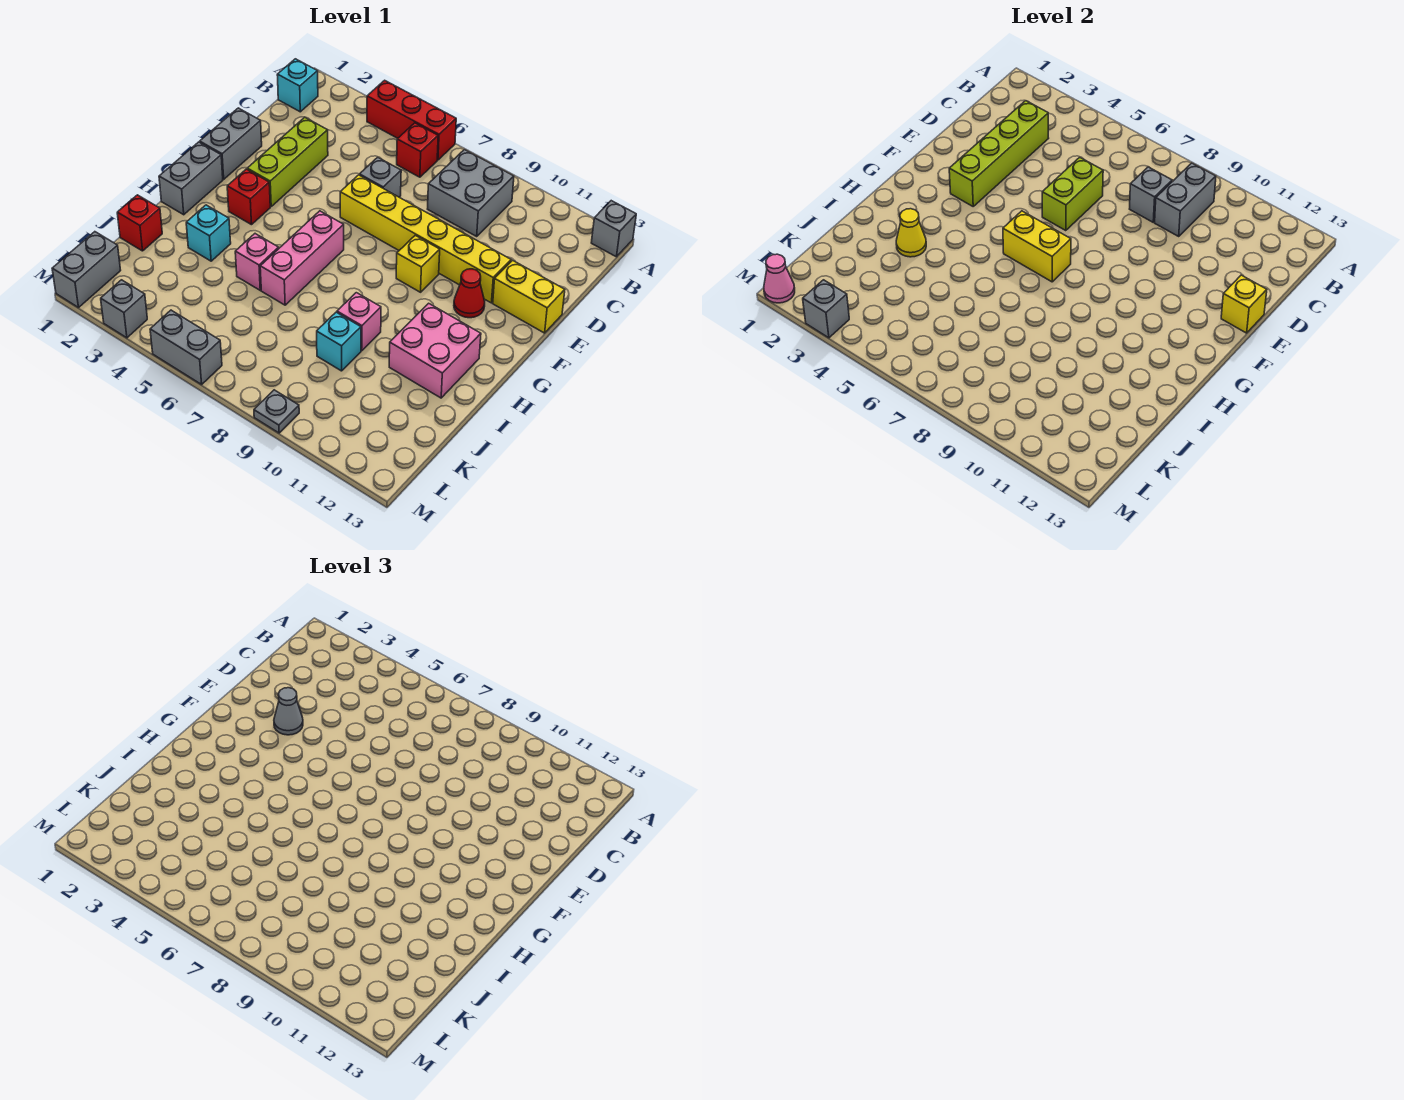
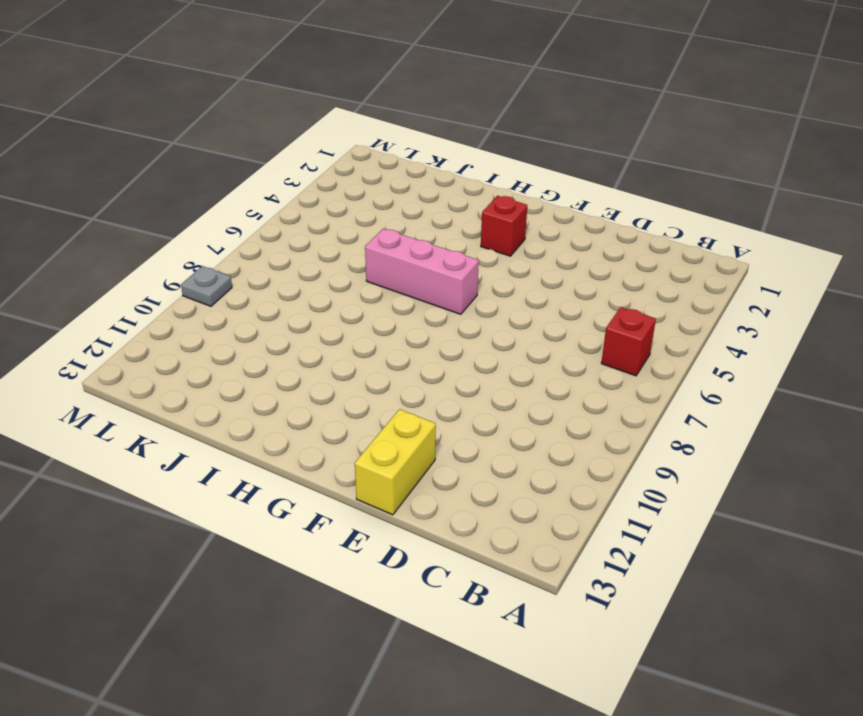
none -> red brick A4:A6 level 1
none -> grey brick A13 level 1
none -> cyan brick B1 level 1
none -> grey brick B8:C9 level 1

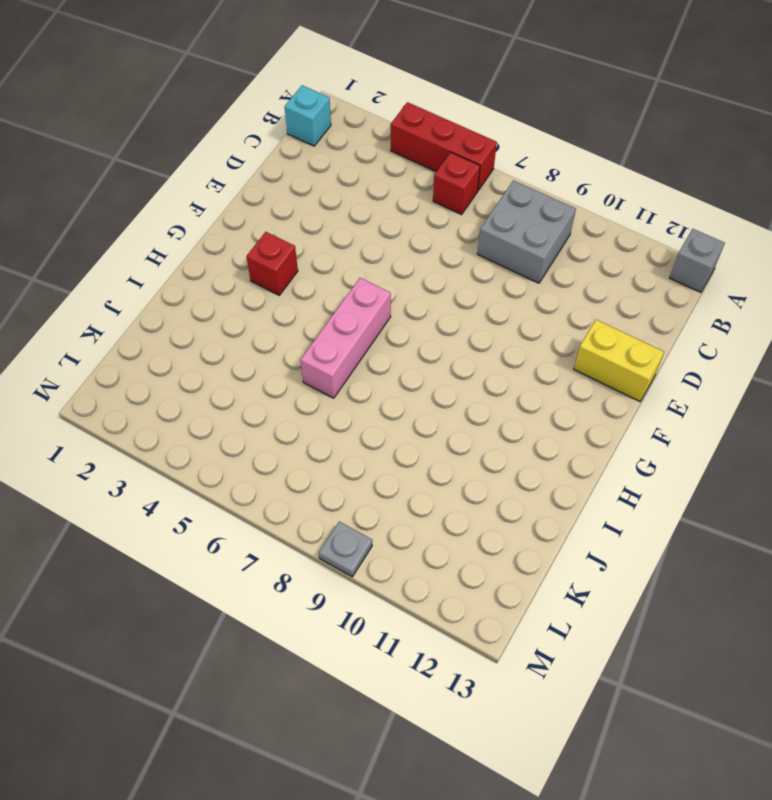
none -> lime brick D3:F3 level 1
none -> grey brick D6 level 1
none -> grey brick E1:F1 level 1
none -> yellow brick E6:E11 level 1

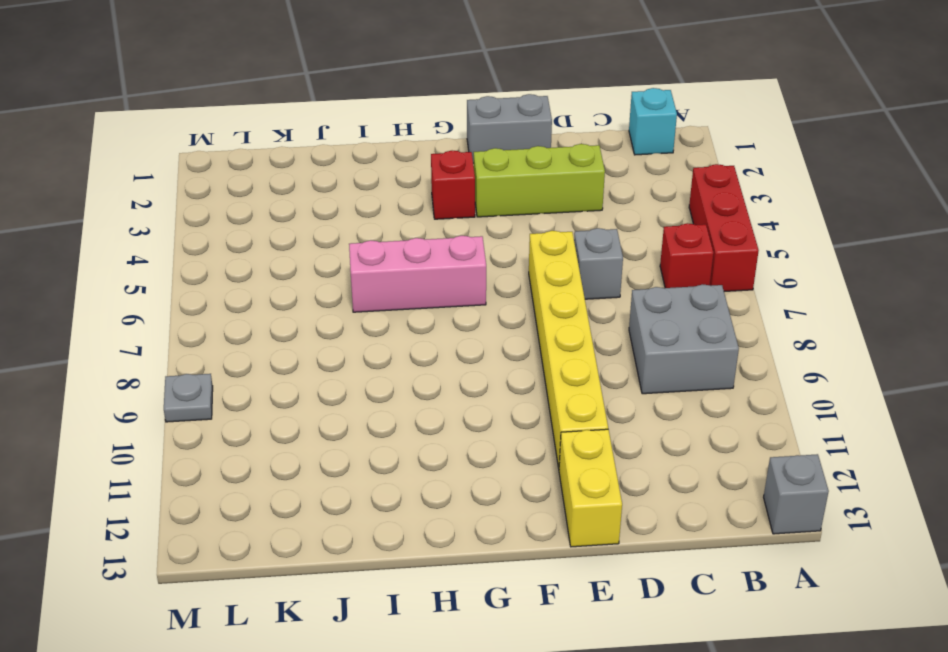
none -> yellow brick F9 level 1
none -> red cone F11 level 1
none -> grey brick G1:H1 level 1
none -> pink brick H11:I12 level 1

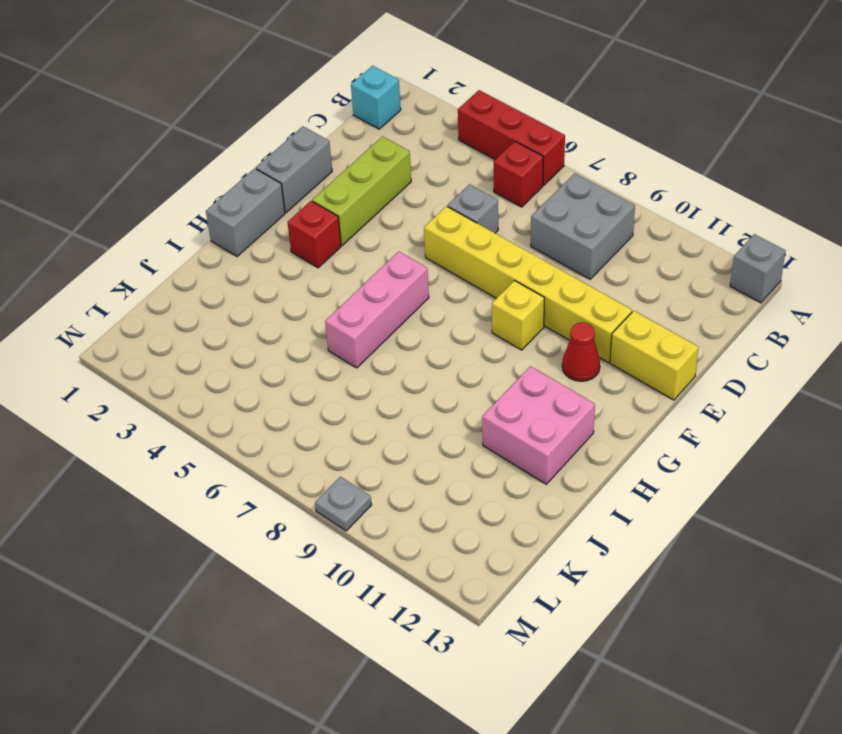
none -> cyan brick I3 level 1
none -> pink brick I5 level 1
none -> pink brick I9 level 1
none -> red brick J1 level 1

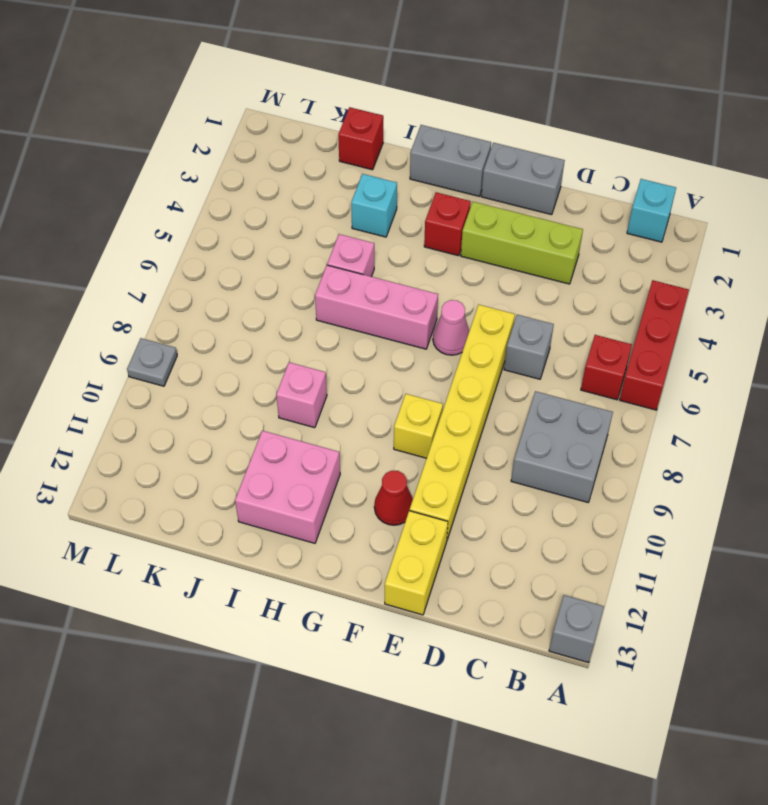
pink cone F6 level 1 -> pink cone M1 level 2
none -> cyan brick J9 level 1
none -> grey brick L1:M1 level 1
none -> grey brick M3 level 1
none -> grey brick M5:M6 level 1

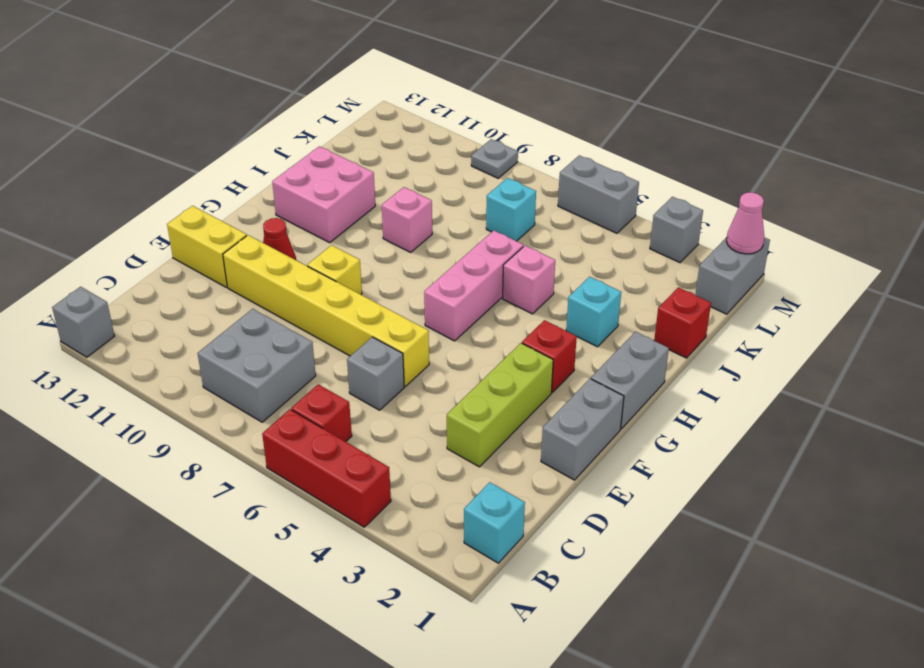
cyan brick K7 level 1 -> cyan brick J9 level 1
none -> grey brick B9:C9 level 2
none -> lime brick C3:F3 level 2
none -> grey brick C8 level 2
none -> lime brick D6:E6 level 2

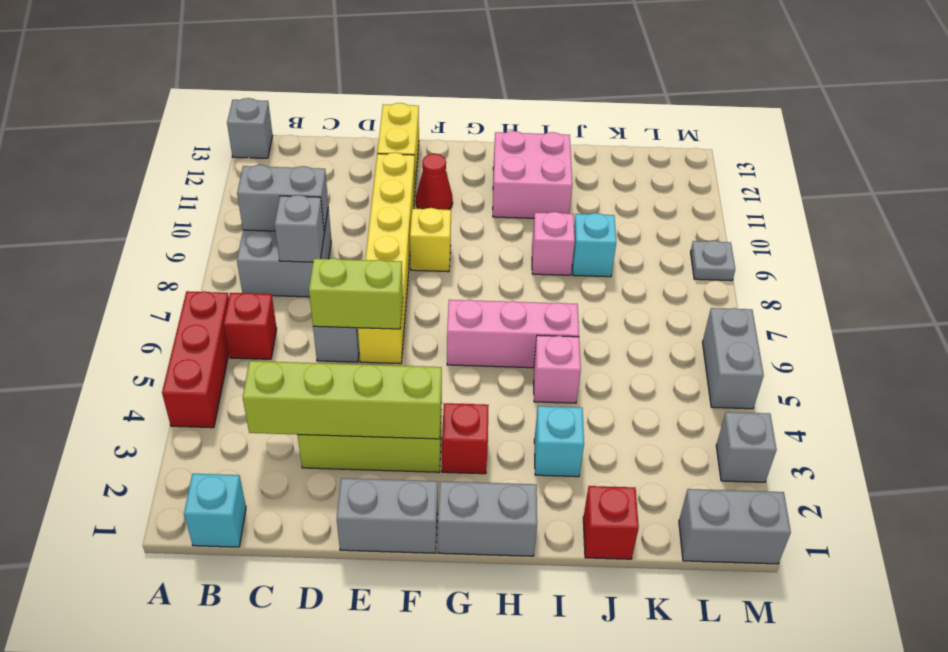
none -> yellow brick E13 level 2
none -> yellow brick G6:G7 level 2
none -> yellow cone I3 level 2
none -> pink cone M1 level 2

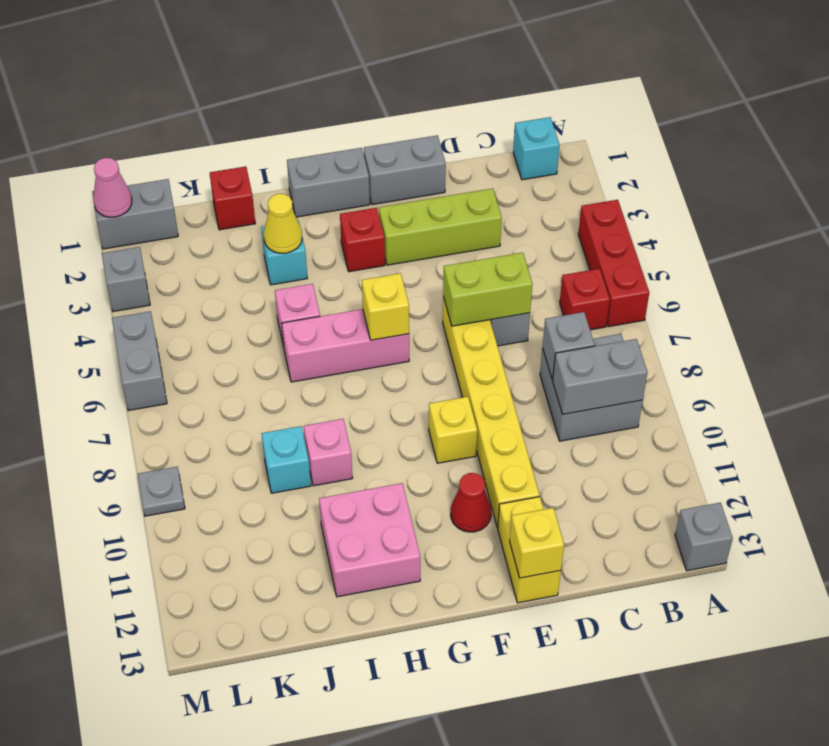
yellow brick G6 level 2 -> yellow brick G6:G7 level 2
none -> lime brick C3:F3 level 2
none -> grey brick M3 level 2
none -> grey cone E3 level 3

